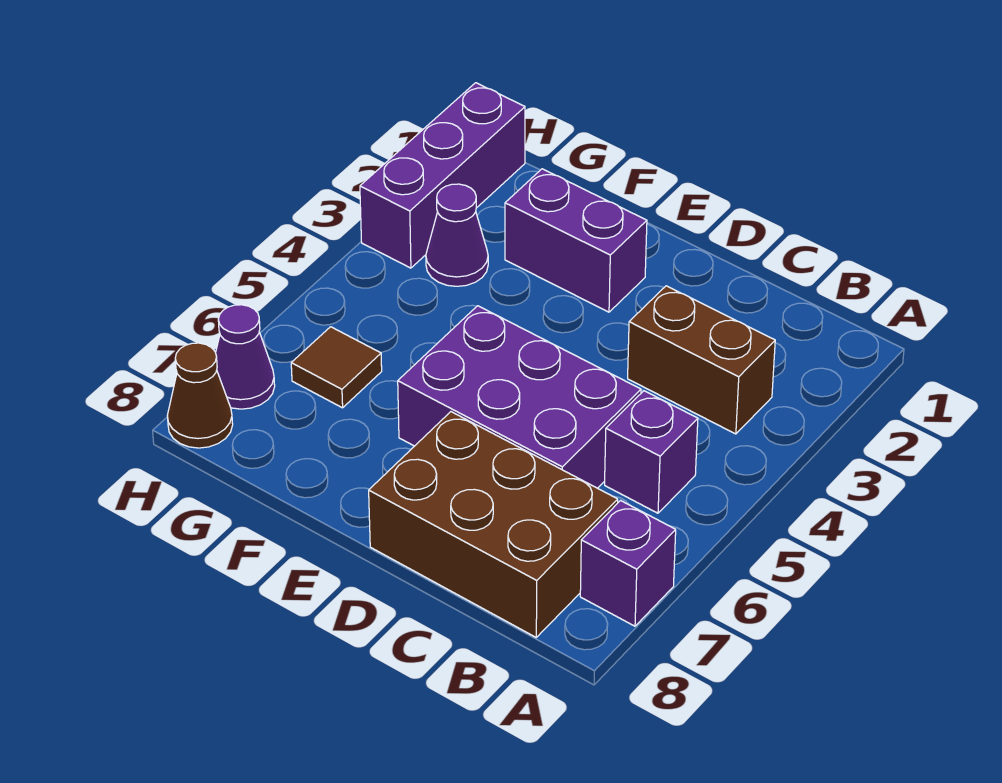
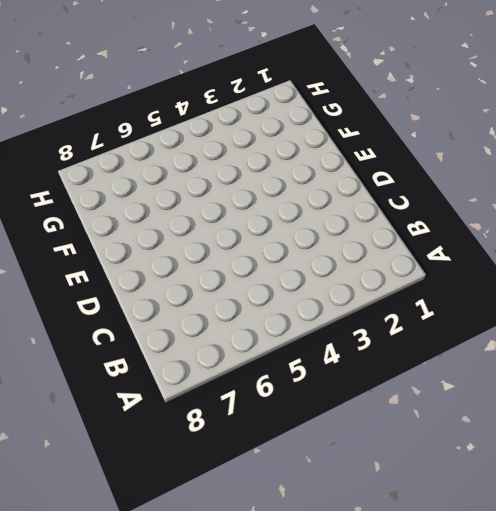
none -> purple brick A7 level 1
none -> brown brick B3:C3 level 1

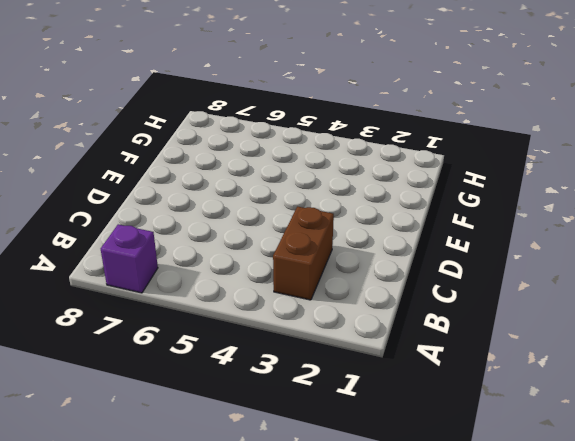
none -> purple brick B5 level 1
none -> brown brick B7:D8 level 1

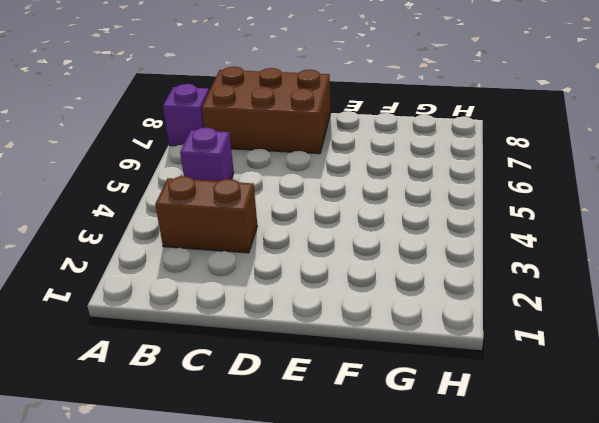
none -> purple brick C5:E6 level 1
none -> purple brick E2:F2 level 1

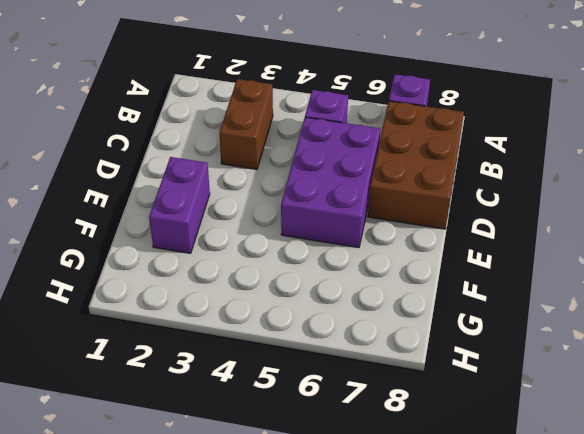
none -> purple cone G3 level 1
none -> brown tile G6 level 1

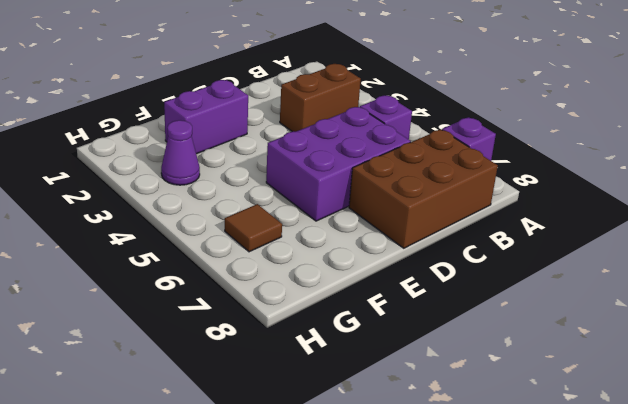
none -> purple brick H1:H3 level 1
none -> purple cone H7 level 1

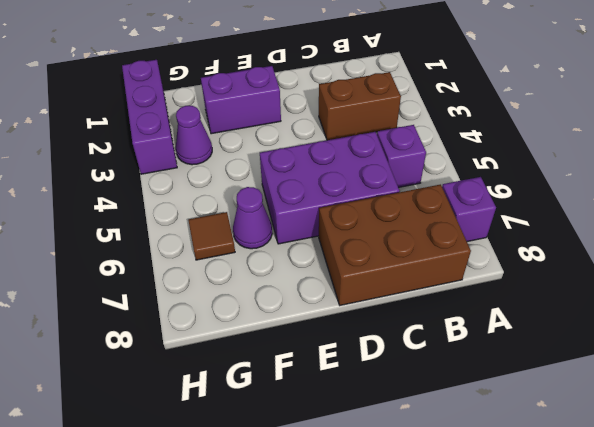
purple cone F6 level 1 -> purple cone H7 level 1
none -> brown cone H8 level 1

